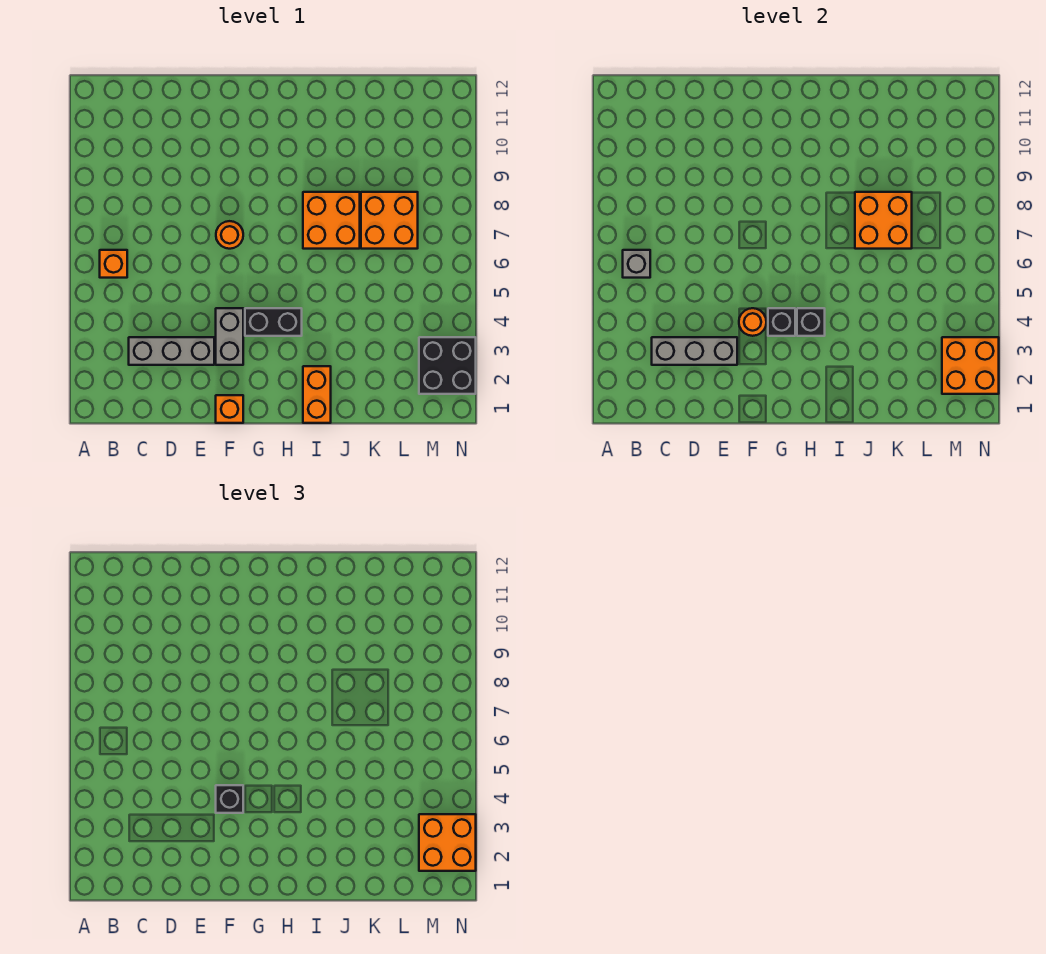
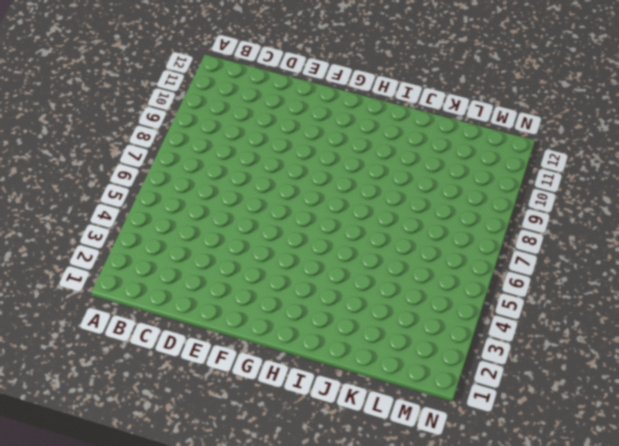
none -> orange brick B6 level 1
none -> grey brick C3:E3 level 1
none -> orange brick F1 level 1

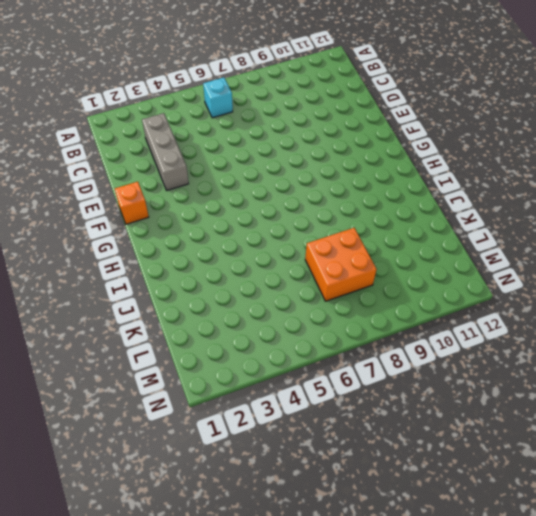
cyan brick B6 level 1 -> orange brick B6 level 1
none -> grey brick F3:F4 level 1
none -> orange round brick F7 level 1
none -> black brick G4:H4 level 1

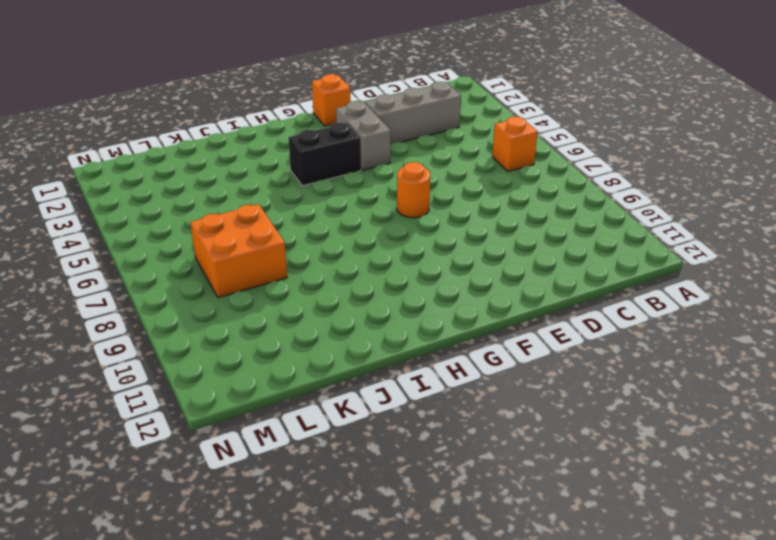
none -> orange brick I1:I2 level 1
none -> orange brick I7:J8 level 1
none -> black brick M2:N3 level 1

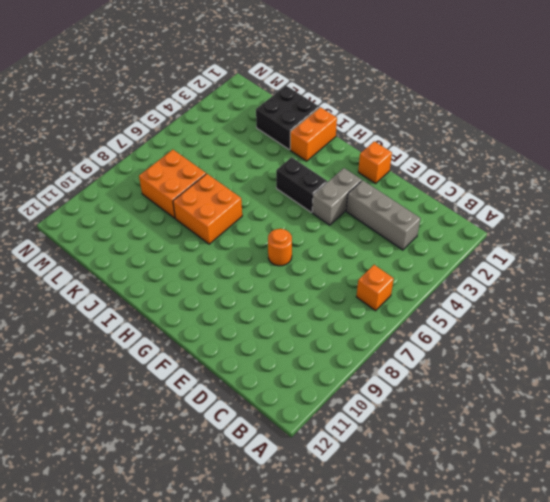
black brick J1:K2 level 1 -> black brick M2:N3 level 1
none -> grey brick B6 level 2
none -> grey brick C3:E3 level 2
none -> orange round brick F4 level 2

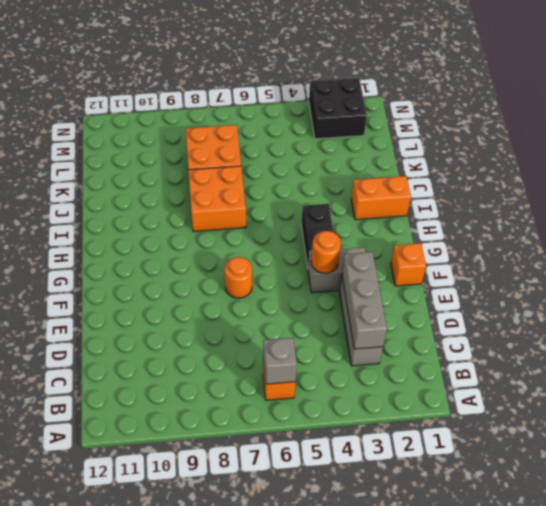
none -> black brick G4 level 2
none -> black brick H4 level 2
none -> orange brick J7:K8 level 2

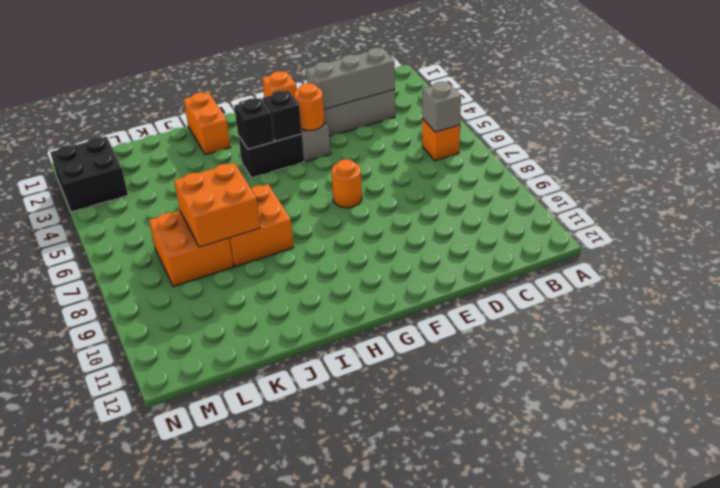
none -> orange brick M2:N3 level 2
none -> black brick F4 level 3
none -> orange brick M2:N3 level 3

